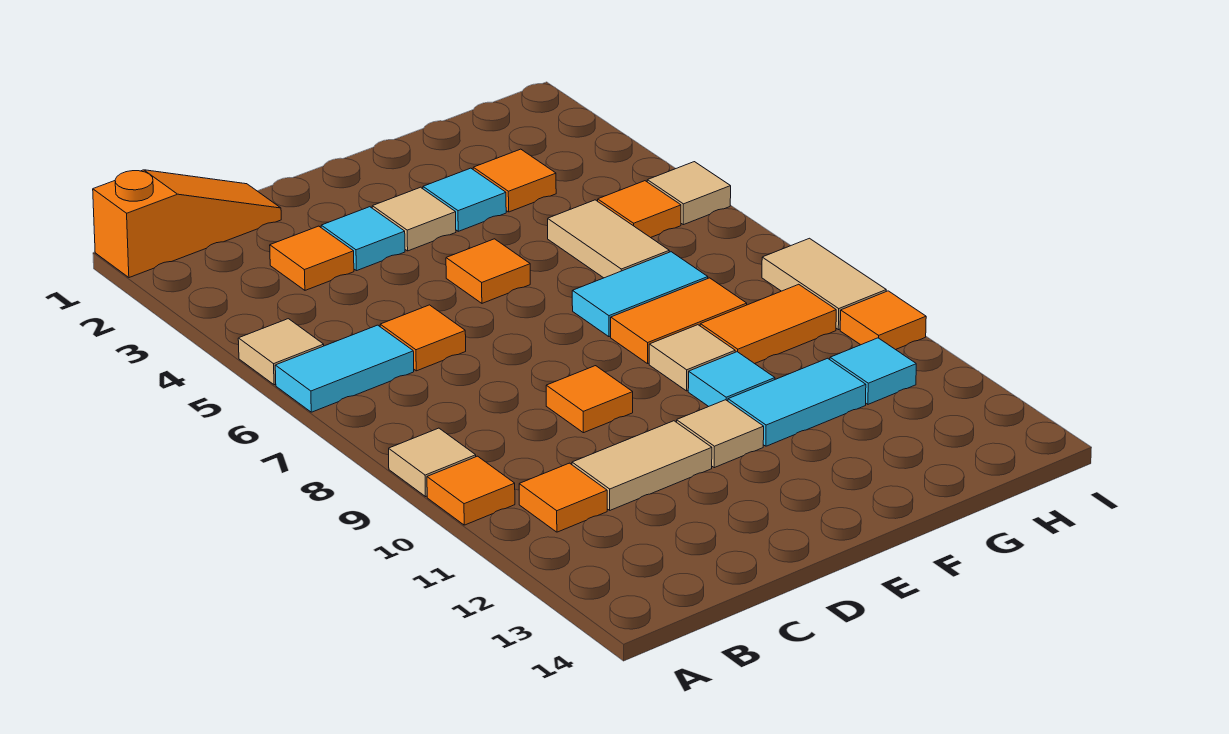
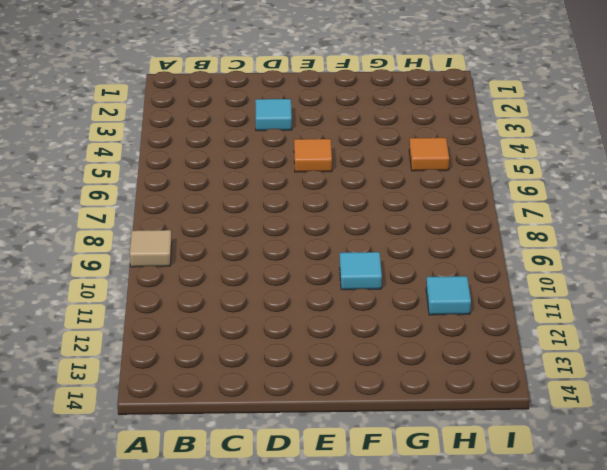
none -> orange slope A1:C1 level 1 top A
none -> tan tile A5 level 1
none -> cyan tile A6:B6 level 1

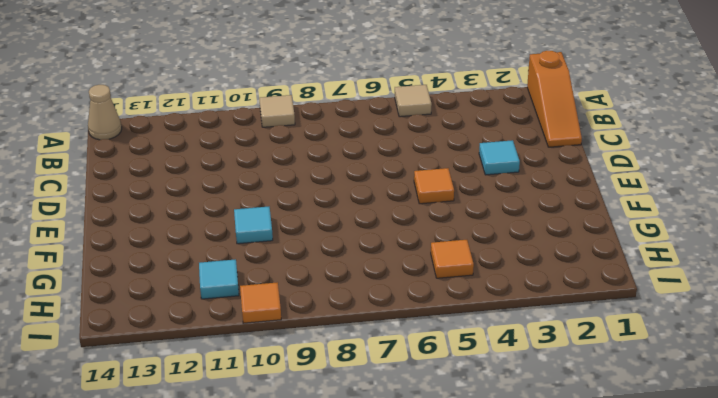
tan cone A14 level 1 -> none
none -> cyan tile A6:B6 level 1
none -> orange tile A10 level 1
none -> orange tile B11 level 1

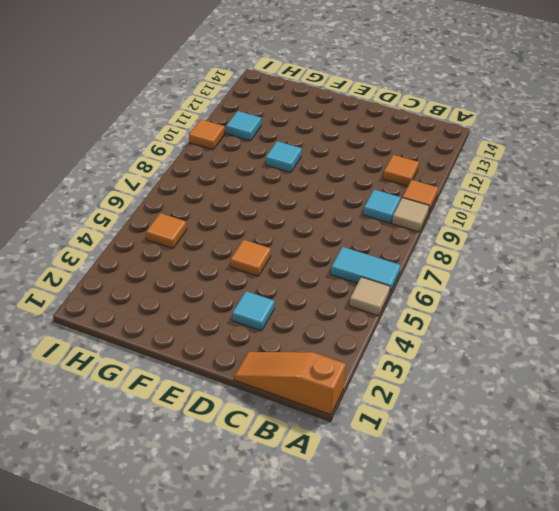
cyan tile B9 level 1 -> cyan tile F3 level 1
none -> orange tile C3 level 1
none -> orange tile C6 level 1
none -> tan tile C11:D11 level 1

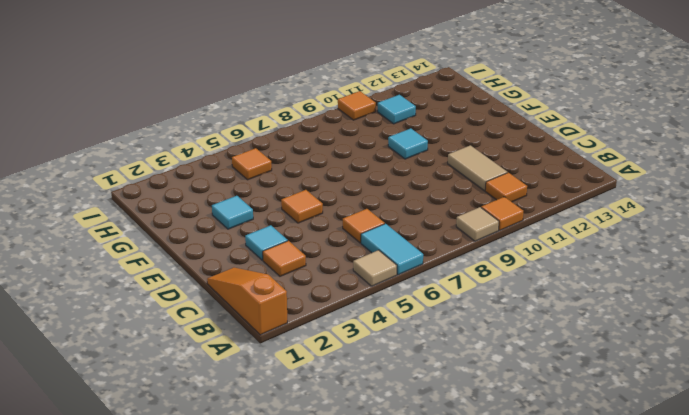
none -> orange tile D9 level 1
none -> tan tile E3 level 1
none -> tan tile E11 level 1

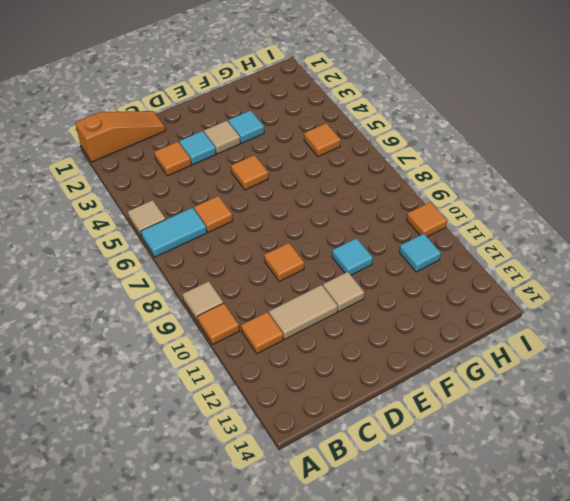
none -> cyan tile F7:G7 level 1
none -> orange tile F8:G8 level 1
none -> tan tile F9 level 1

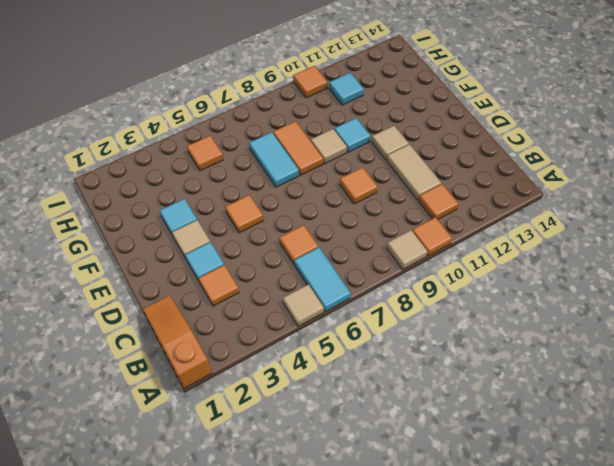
none -> cyan tile F11:G11 level 1
none -> orange tile G3 level 1
none -> tan tile G5:G6 level 1

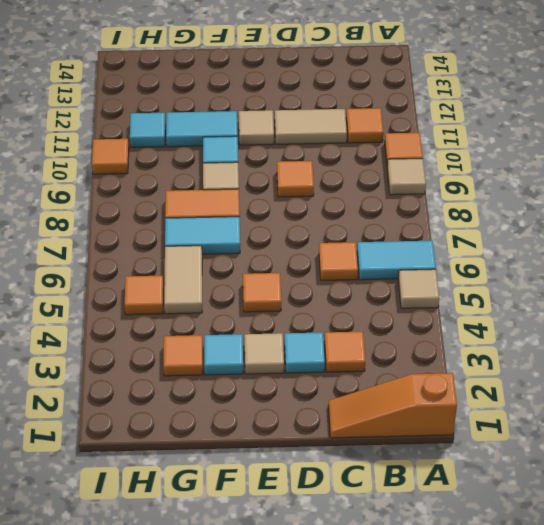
none -> orange tile G9:H9 level 1
none -> tan tile I5 level 1
none -> tan tile I8:I9 level 1

